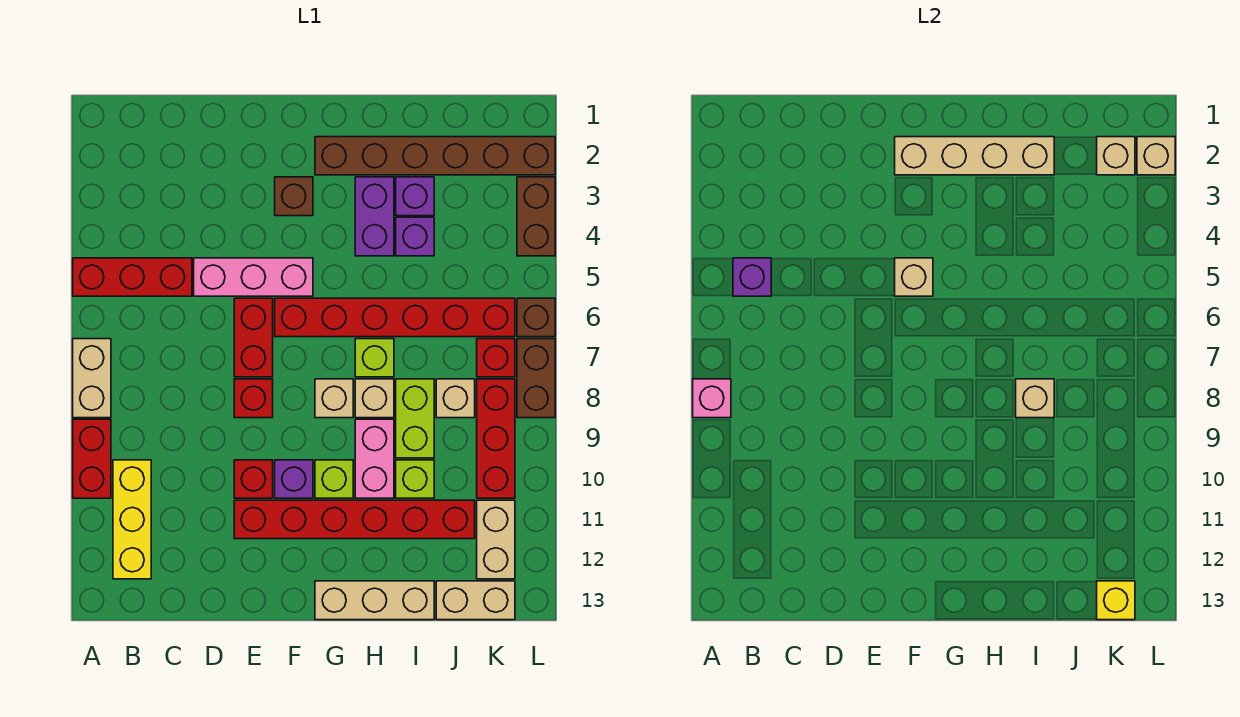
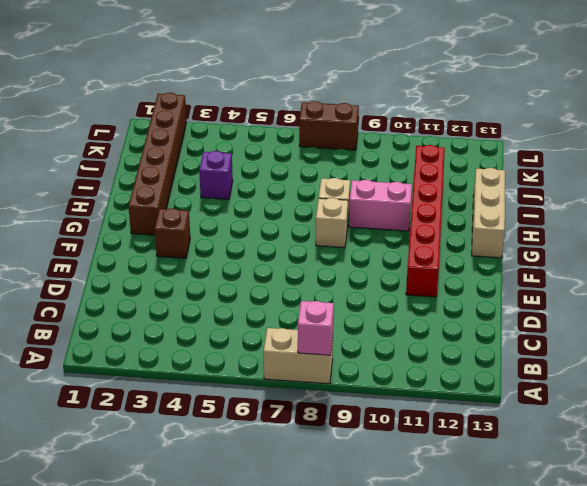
none -> red brick A5:C5 level 1
none -> red brick A9:A10 level 1
none -> yellow brick B10:B12 level 1
none -> pink brick D5:F5 level 1

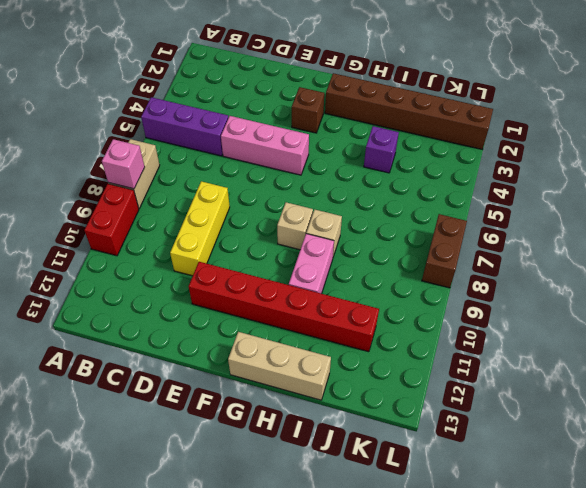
purple brick A5:C5 level 1 -> red brick A5:C5 level 1
yellow brick D8:D10 level 1 -> yellow brick B10:B12 level 1
none -> red brick E6:E7 level 1
none -> red brick E8 level 1
none -> red brick E10 level 1
none -> red brick F6:K6 level 1

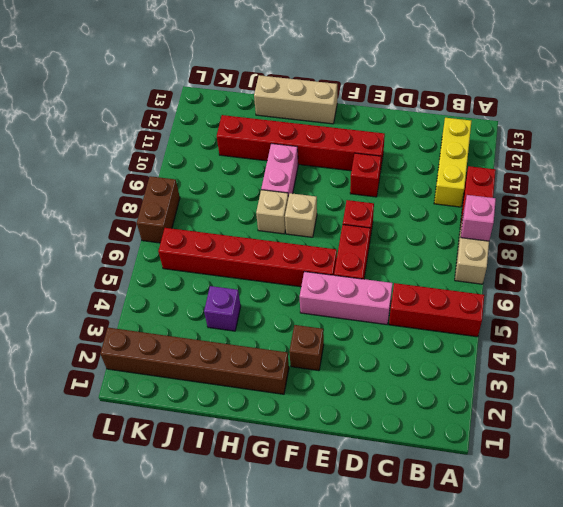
none -> purple brick F10 level 1
none -> lime brick G10 level 1
none -> purple brick H3:H4 level 1
none -> lime brick H7 level 1

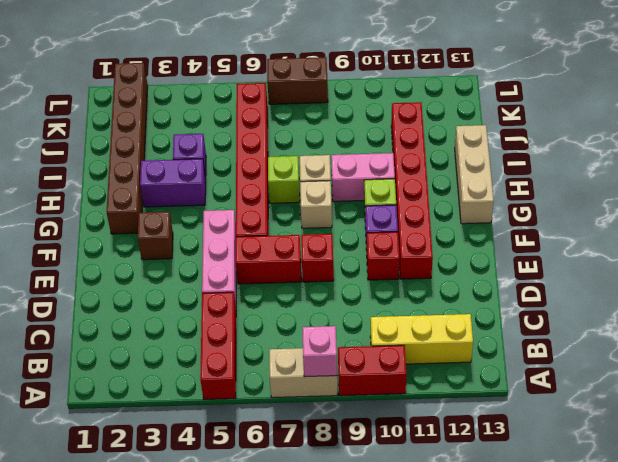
none -> purple brick I3 level 1
none -> lime brick I8:I9 level 1
none -> lime brick I10 level 1
none -> tan brick J8 level 1

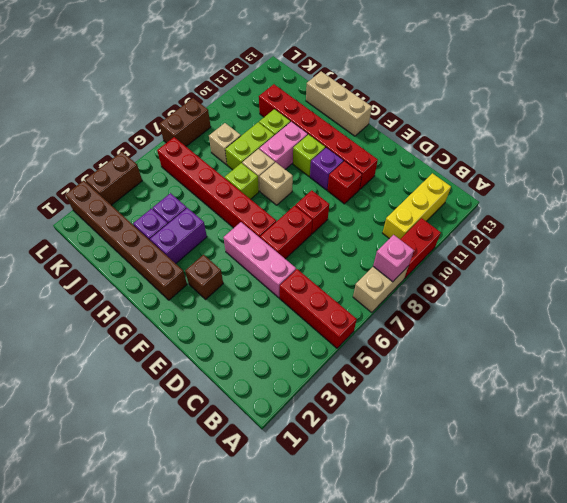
none -> tan brick J13:K13 level 1
none -> red brick K7 level 1
none -> red brick K8:K10 level 1
none -> tan brick K11:K12 level 1

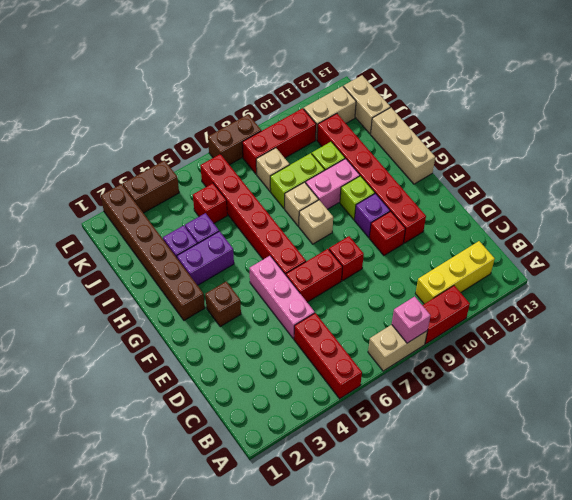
red brick J5 level 1 -> red brick K7 level 1
none -> lime brick H7 level 1
none -> brown brick L6 level 1
none -> purple brick B5 level 2
none -> tan brick F2:I2 level 2

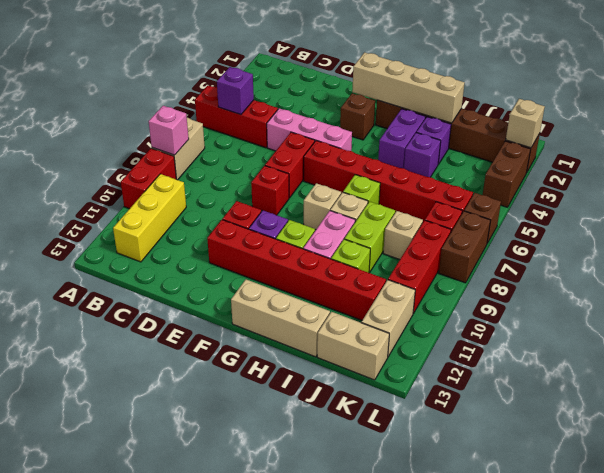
none -> tan brick F5 level 2
none -> tan brick I8 level 2
none -> tan brick K2 level 2
none -> yellow brick K13 level 2

